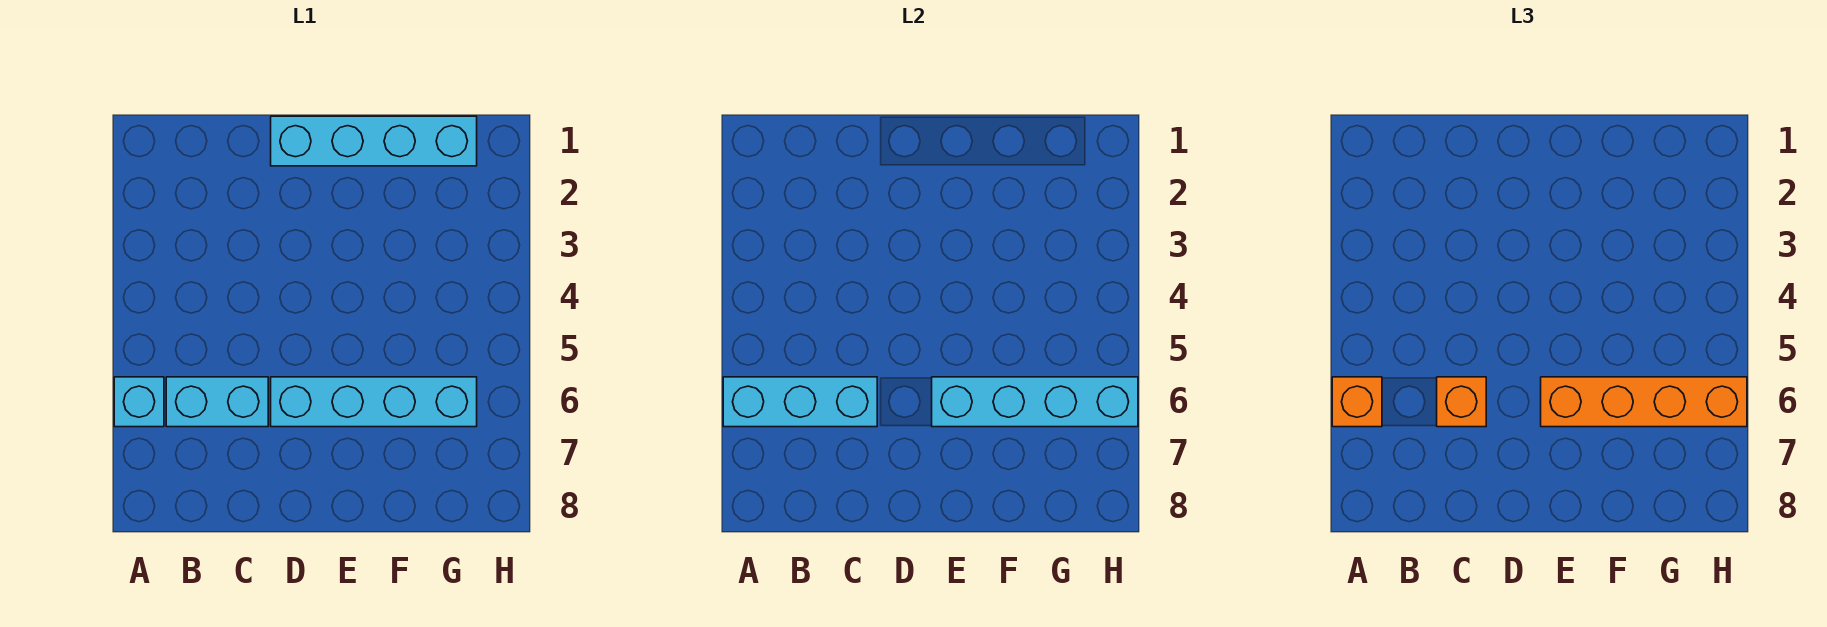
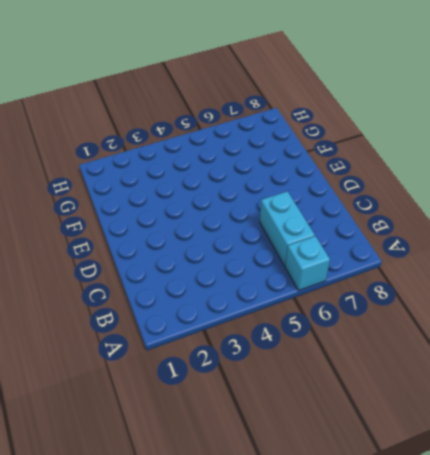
none -> cyan brick D1:G1 level 1
none -> cyan brick D6:G6 level 1

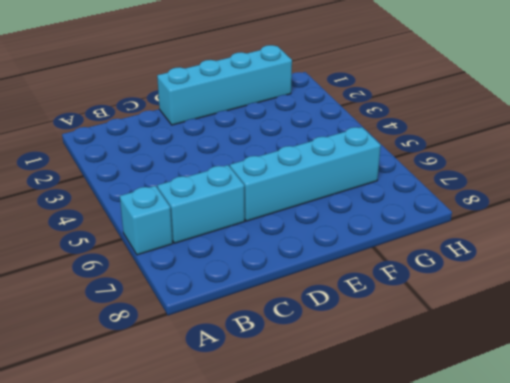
none -> cyan brick A6:C6 level 2
none -> cyan brick E6:H6 level 2

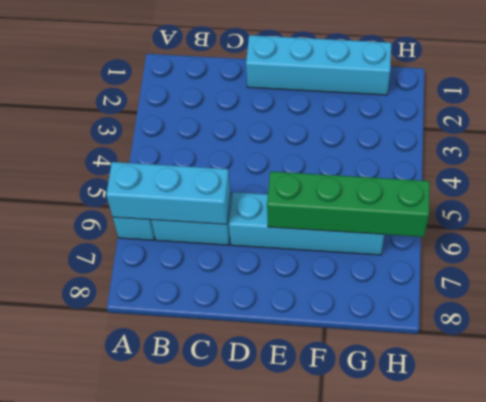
green brick E6:H6 level 2 -> cyan brick E6:H6 level 2
none -> orange brick A6 level 3
none -> orange brick C6 level 3

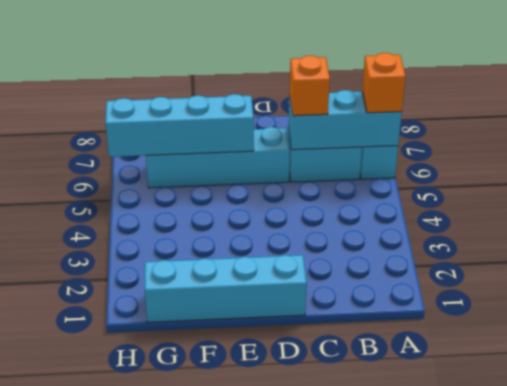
none -> orange brick E6:H6 level 3

